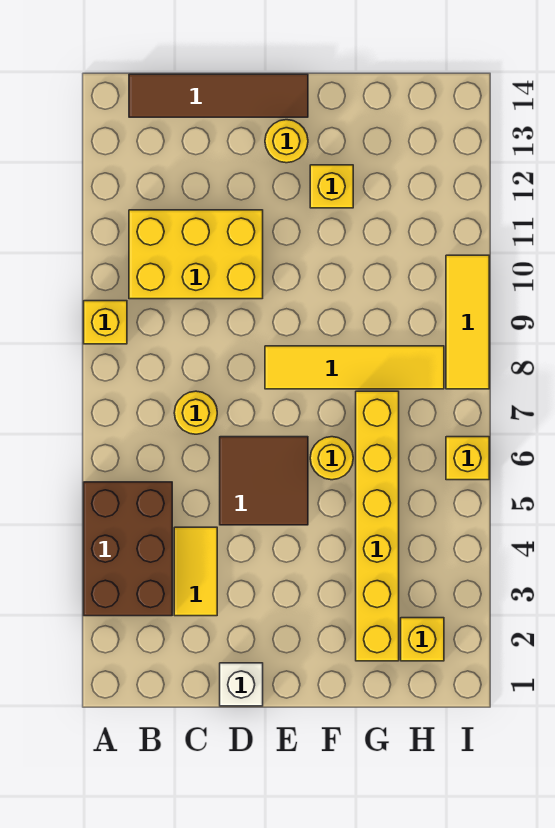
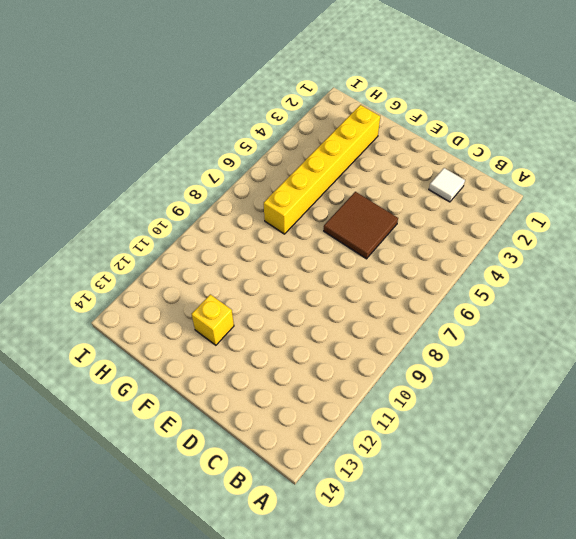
white tile C2 level 1 -> none
none -> brown brick A3:B5 level 1
none -> yellow brick A9 level 1
none -> yellow brick B10:D11 level 1

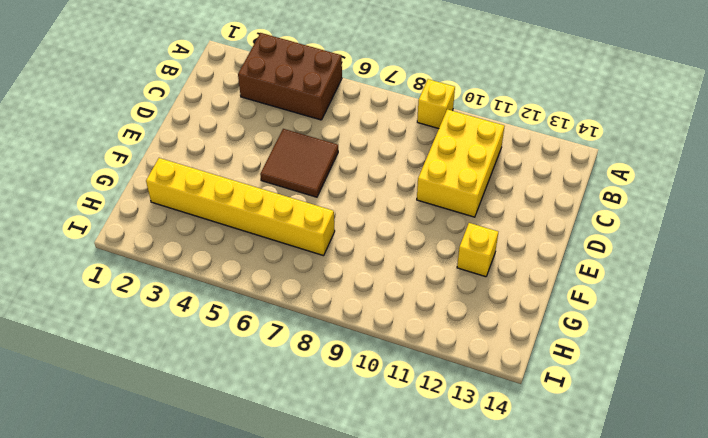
none -> brown tile B14:E14 level 1
none -> yellow tile C3:C4 level 1
none -> yellow round brick C7 level 1

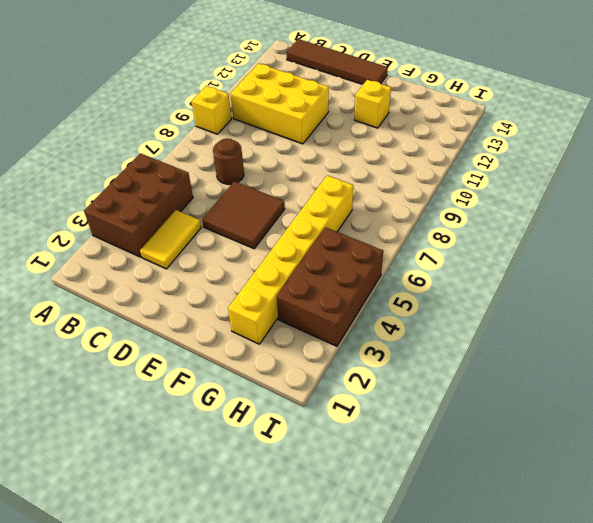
brown round brick C7 level 1 -> yellow round brick C7 level 1
brown brick H3:I5 level 1 -> none
none -> white brick D1 level 1
none -> yellow tile E8:H8 level 1
none -> yellow round brick E13 level 1

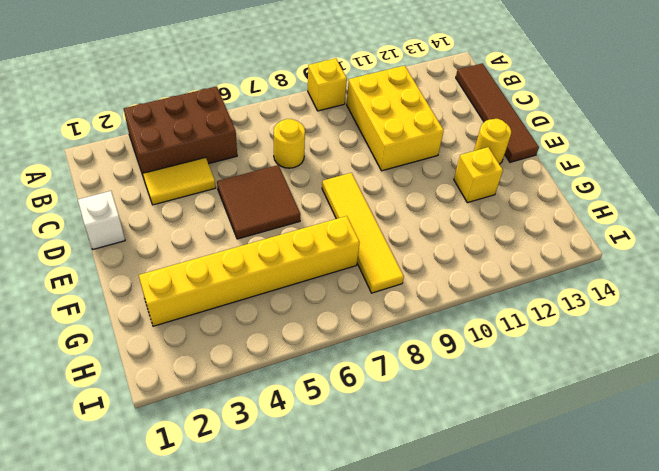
none -> yellow round brick F6 level 1
none -> yellow brick H2 level 1
none -> yellow brick I6 level 1

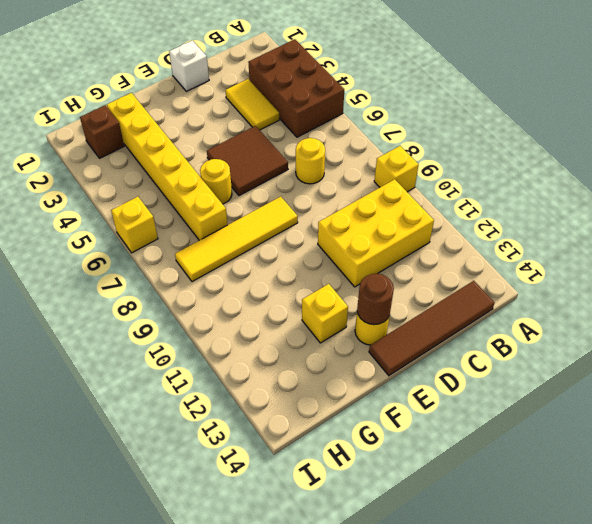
brown round brick E13 level 2 -> none
brown brick H2 level 1 -> yellow brick H2 level 1
none -> yellow tile I8:I10 level 1

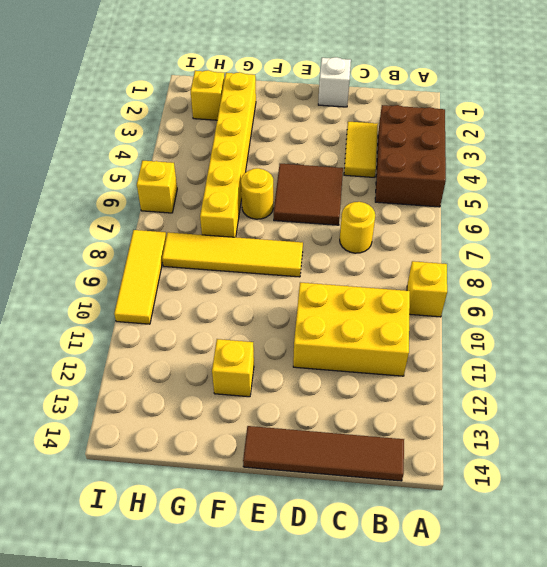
none -> yellow round brick E13 level 1

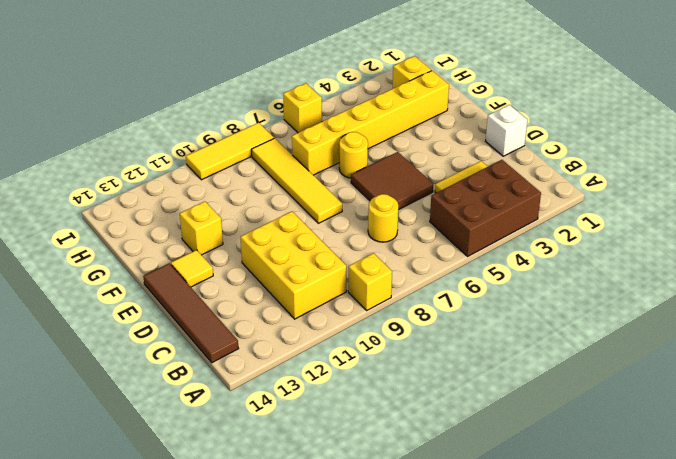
yellow tile E13 level 1 -> yellow round brick E13 level 1

